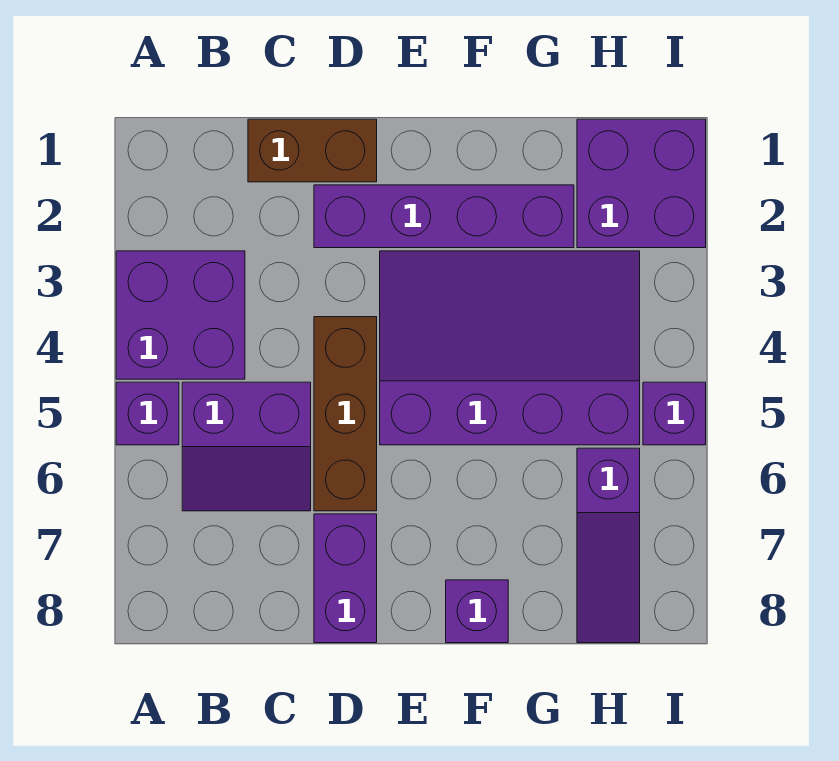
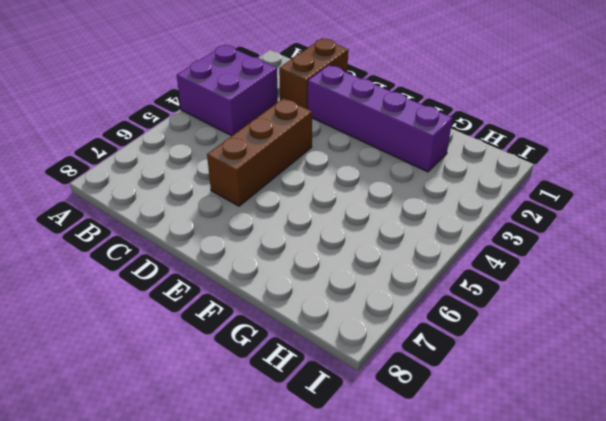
brown brick C1:C2 level 1 -> brown brick C1:D1 level 1
none -> purple brick A5 level 1
none -> purple slope B5:C6 level 1 top 5
none -> purple brick D7:D8 level 1

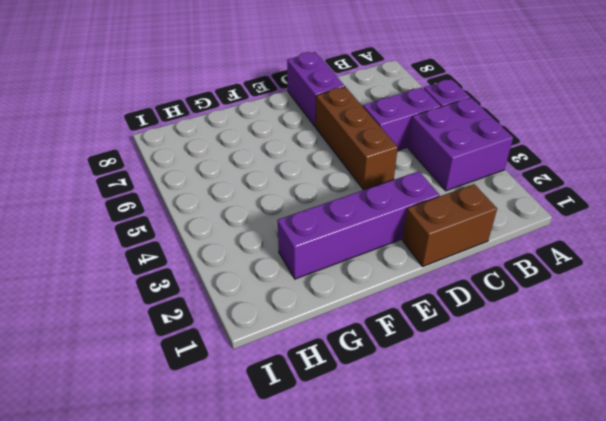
none -> purple slope E3:H5 level 1 top 5
none -> purple brick F8 level 1
none -> purple brick H1:I2 level 1

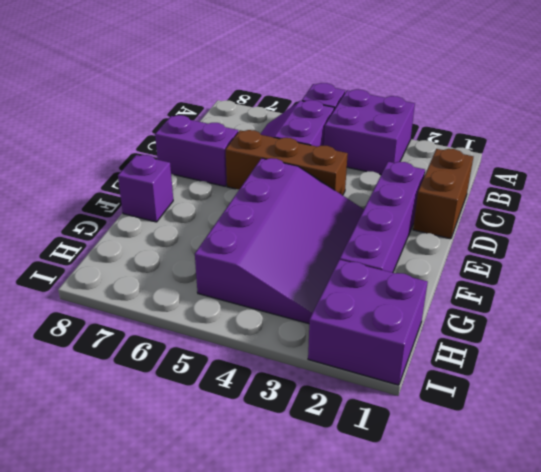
none -> purple slope H6:H8 level 1 top 6
none -> purple brick I5 level 1

